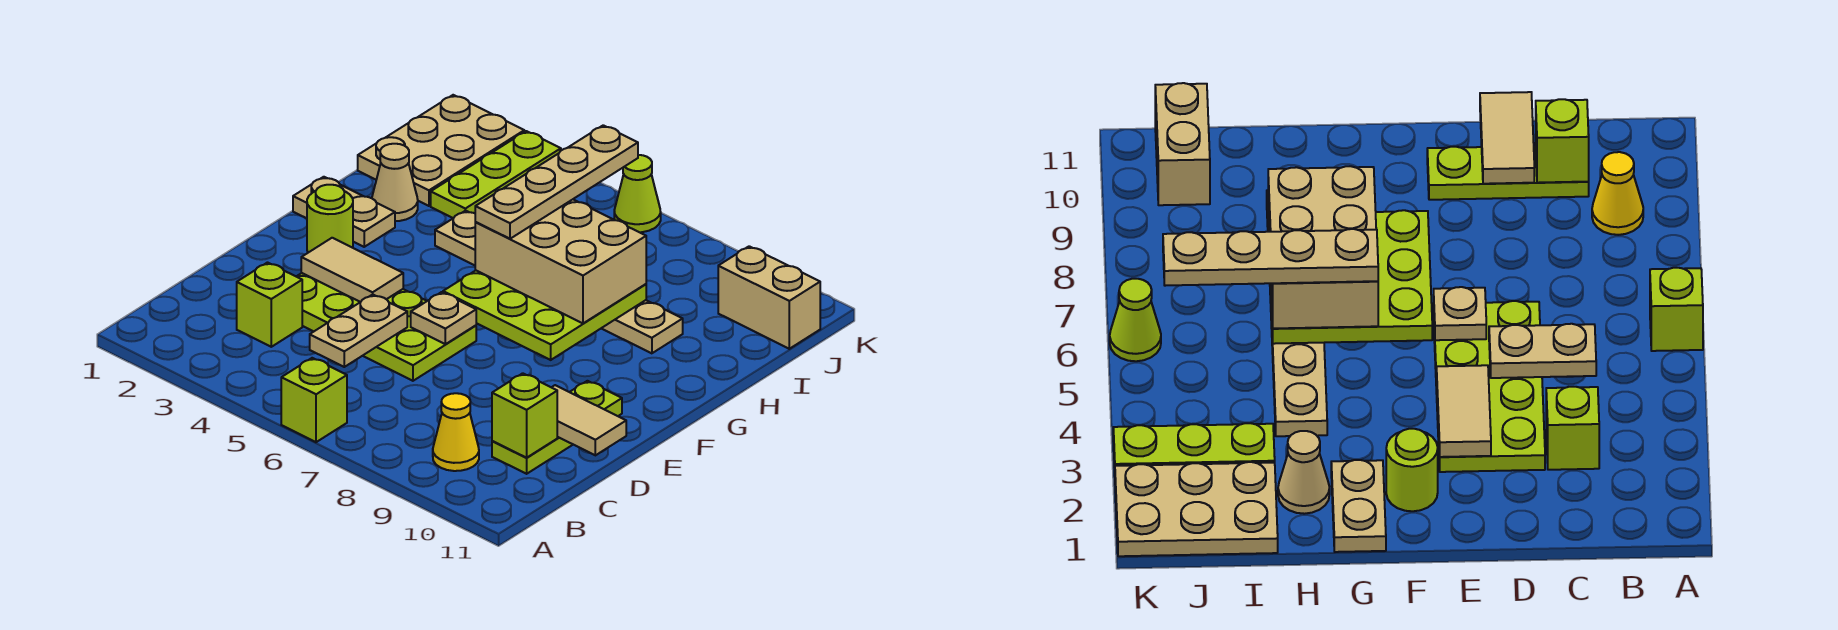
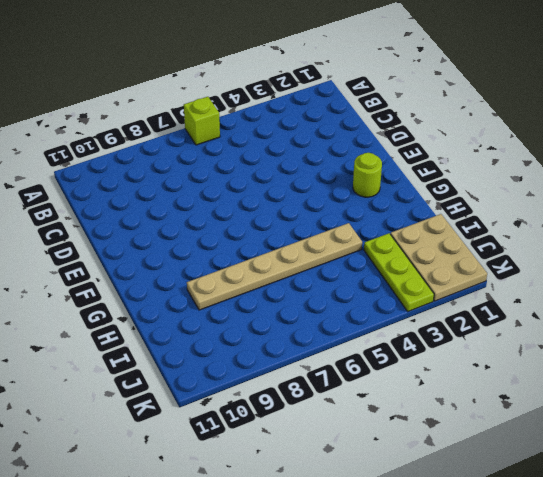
none -> yellow cone B9 level 1
none -> lime brick C3 level 1
none -> lime plate C10:E10 level 1

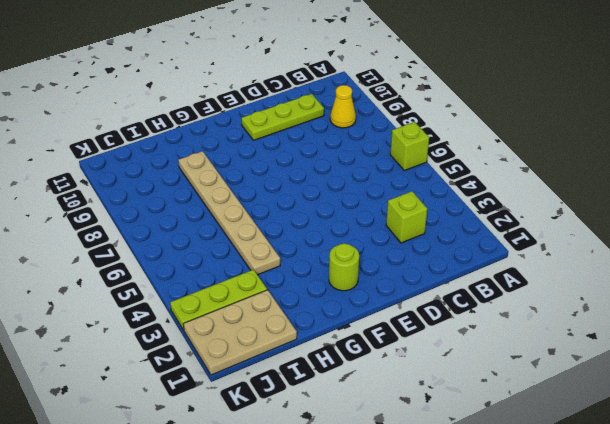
none -> lime plate D3:E6 level 1
none -> tan plate G1:G2 level 1
none -> tan cone H2 level 1

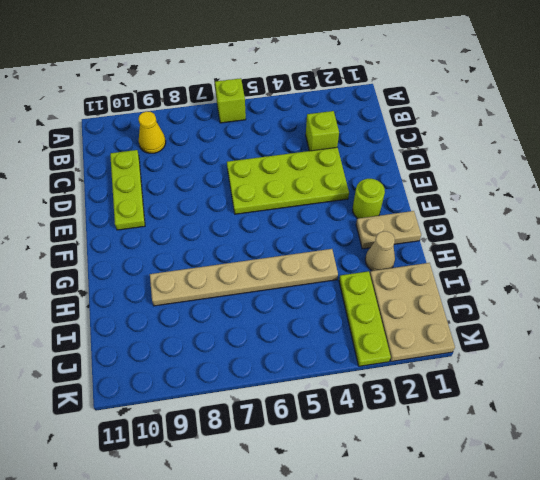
none -> tan brick J10:J11 level 1
none -> lime cone K6 level 1
none -> tan plate C5:D5 level 2

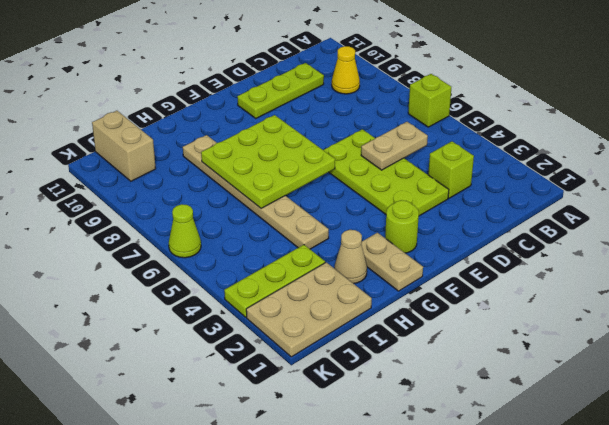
none -> lime brick C10 level 2
none -> tan tile D10:D11 level 2
none -> tan tile E3:E4 level 2

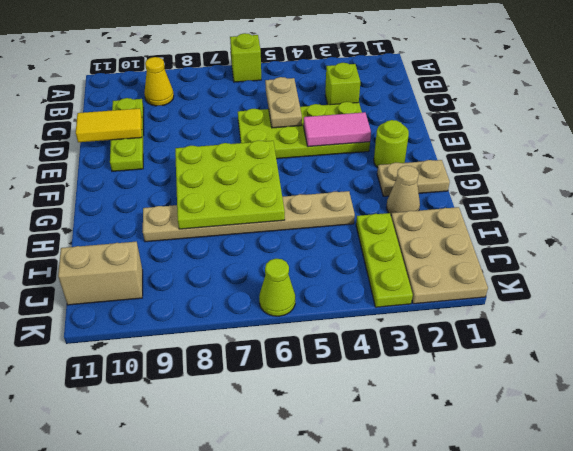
yellow tile D10:D11 level 2 -> tan tile D10:D11 level 2
pink tile E3:E4 level 2 -> tan tile E3:E4 level 2
none -> lime brick C10 level 2
none -> tan plate E6 level 2
none -> tan brick G6:H8 level 3

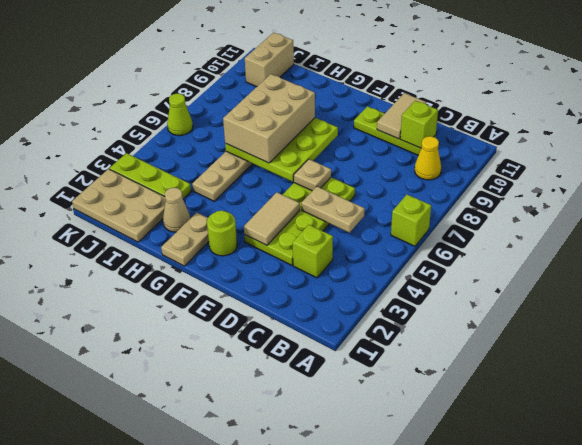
none -> tan plate G6:J6 level 4

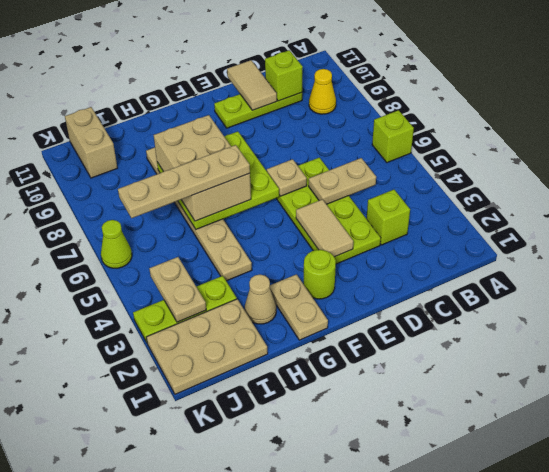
tan plate J3:J4 level 2 -> none

